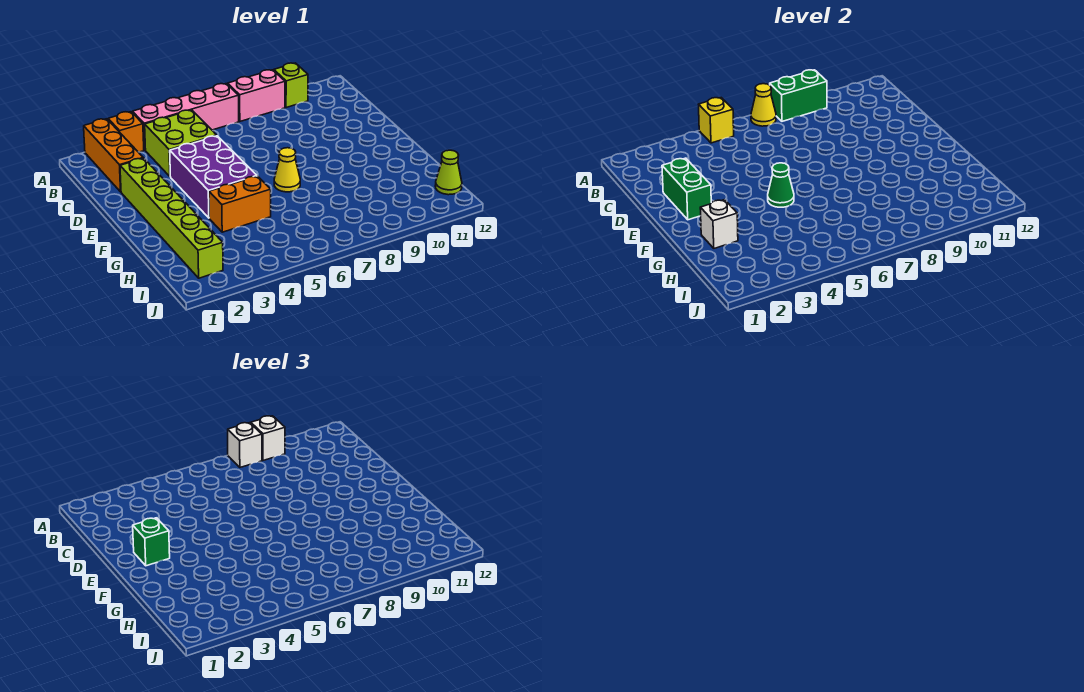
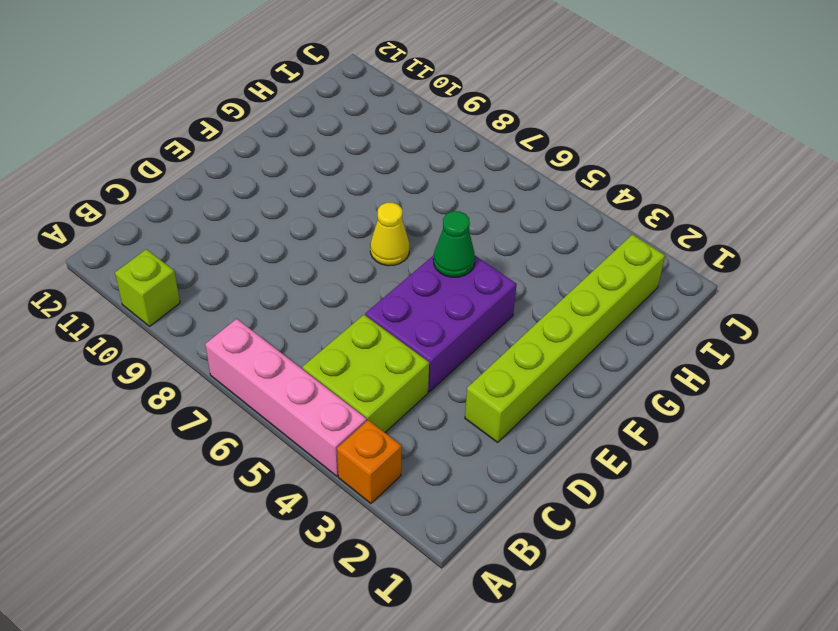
none -> orange brick A2:C2 level 1
none -> pink brick A8:A9 level 1
none -> orange brick G4:G5 level 1

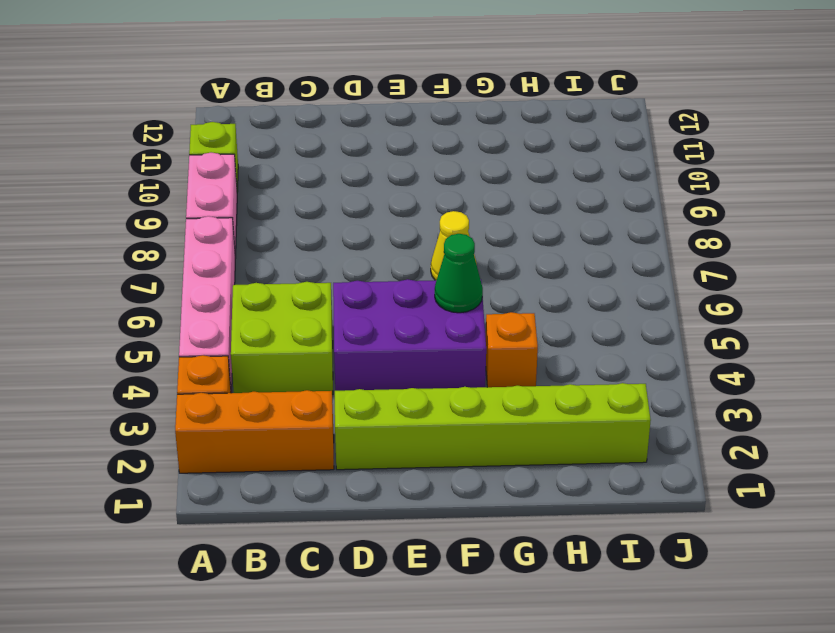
orange brick G4 level 1 -> orange brick G4:G5 level 1
none -> lime cone I12 level 1
none -> yellow brick A5 level 2
none -> yellow cone A7 level 2

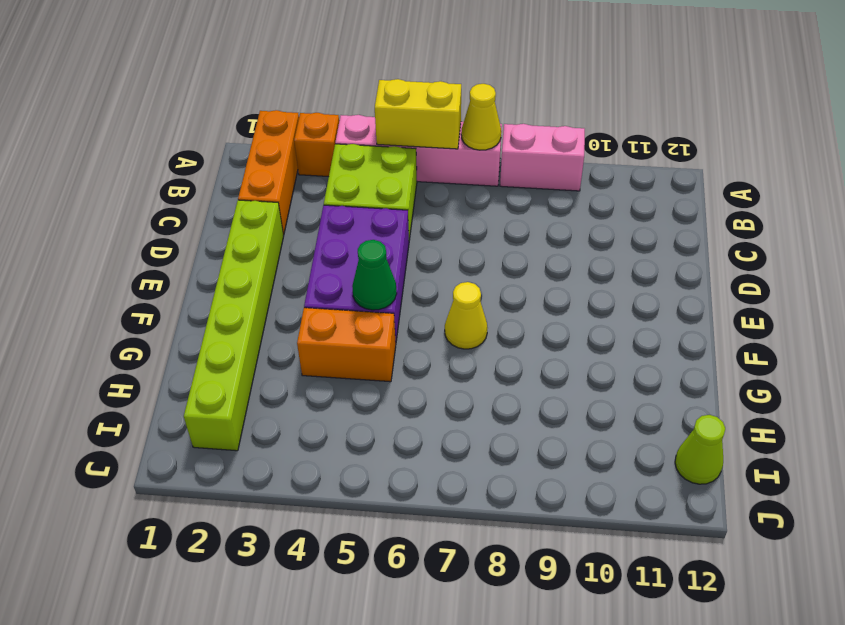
yellow brick A5:A6 level 2 -> yellow brick A5 level 2
none -> lime brick A10 level 1
none -> green brick A8:A9 level 2
none -> green brick D2:E2 level 2

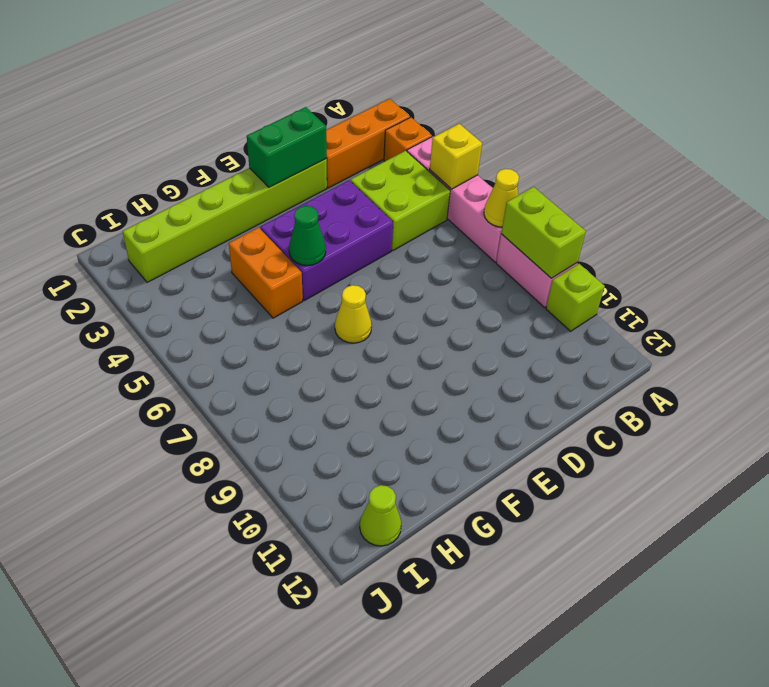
lime brick A8:A9 level 2 -> green brick A8:A9 level 2
none -> white brick G2 level 2
none -> white brick A8 level 3
none -> white brick A9 level 3

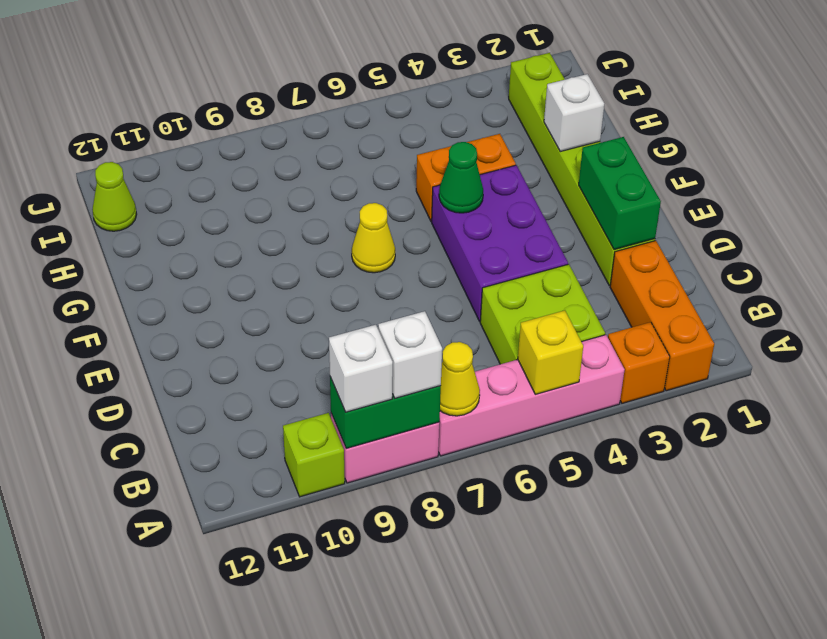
none -> green brick E2 level 3

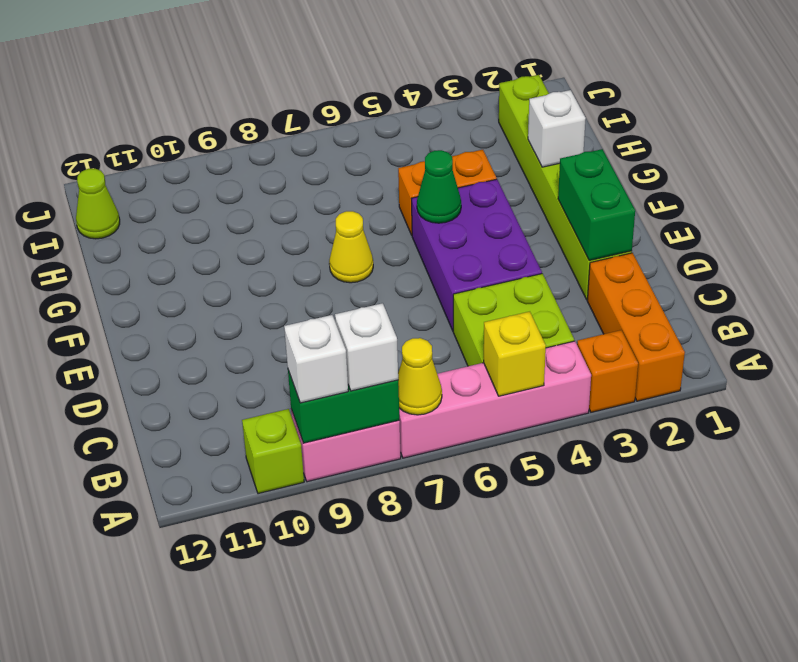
none -> green brick E2 level 3

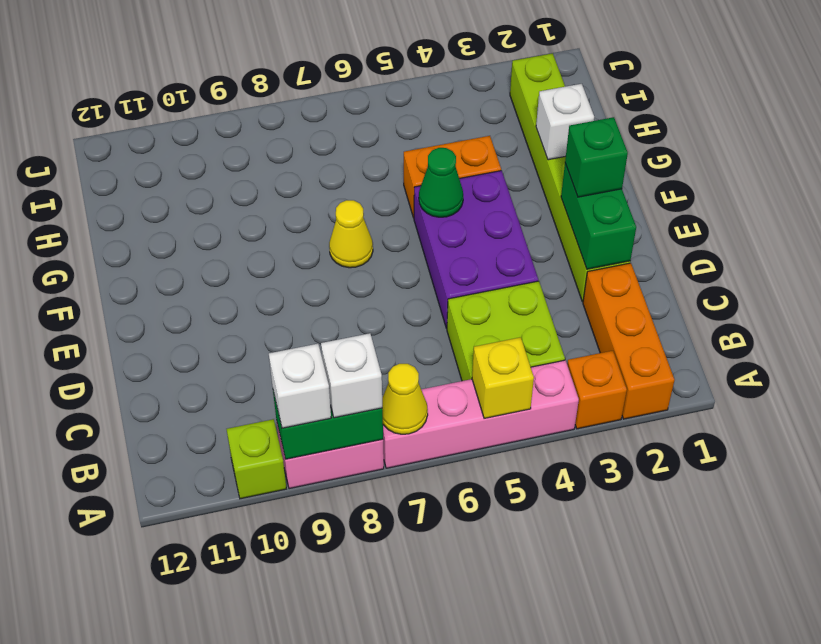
none -> lime cone I12 level 1

